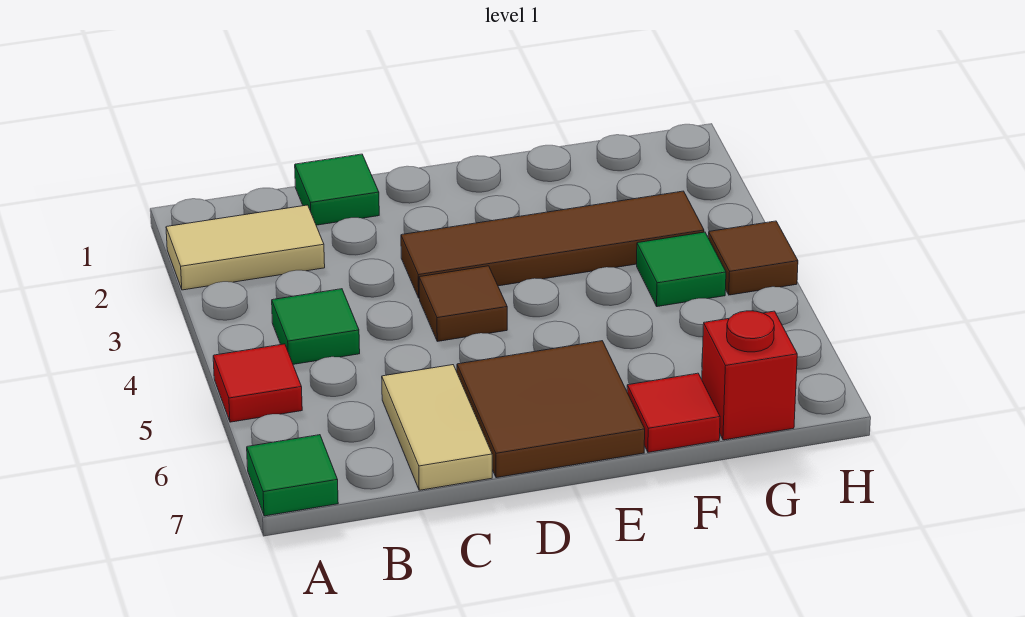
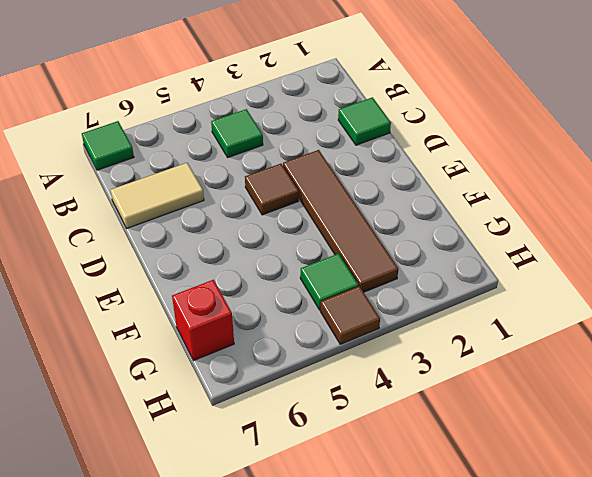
none -> tan tile A2:B2 level 1
none -> red tile A5 level 1
none -> brown tile D6:E7 level 1

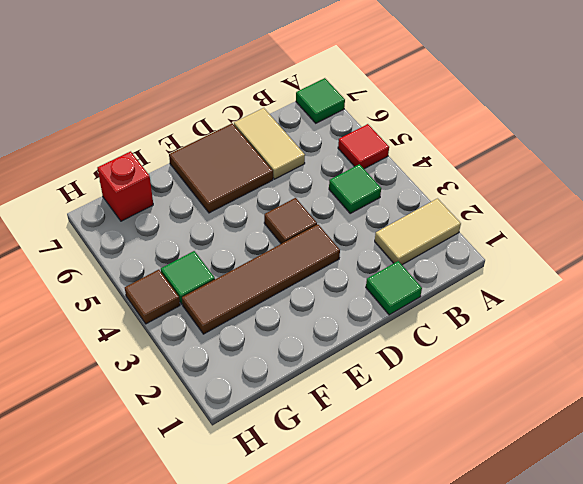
none -> red tile F7 level 1

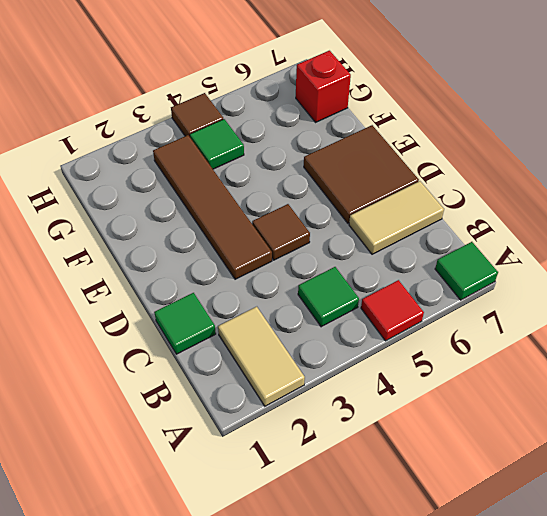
none -> red tile F7 level 1

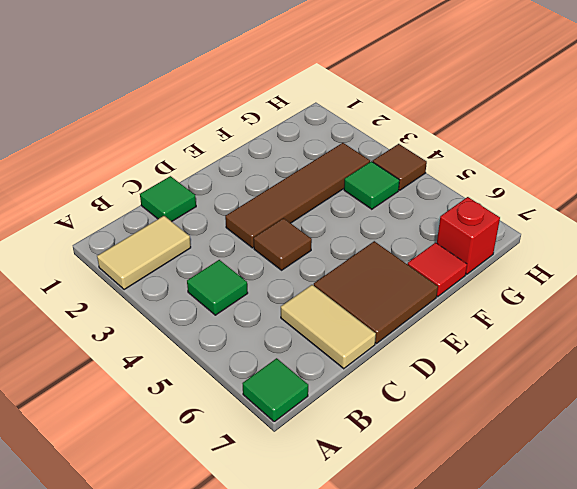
none -> red tile A5 level 1

